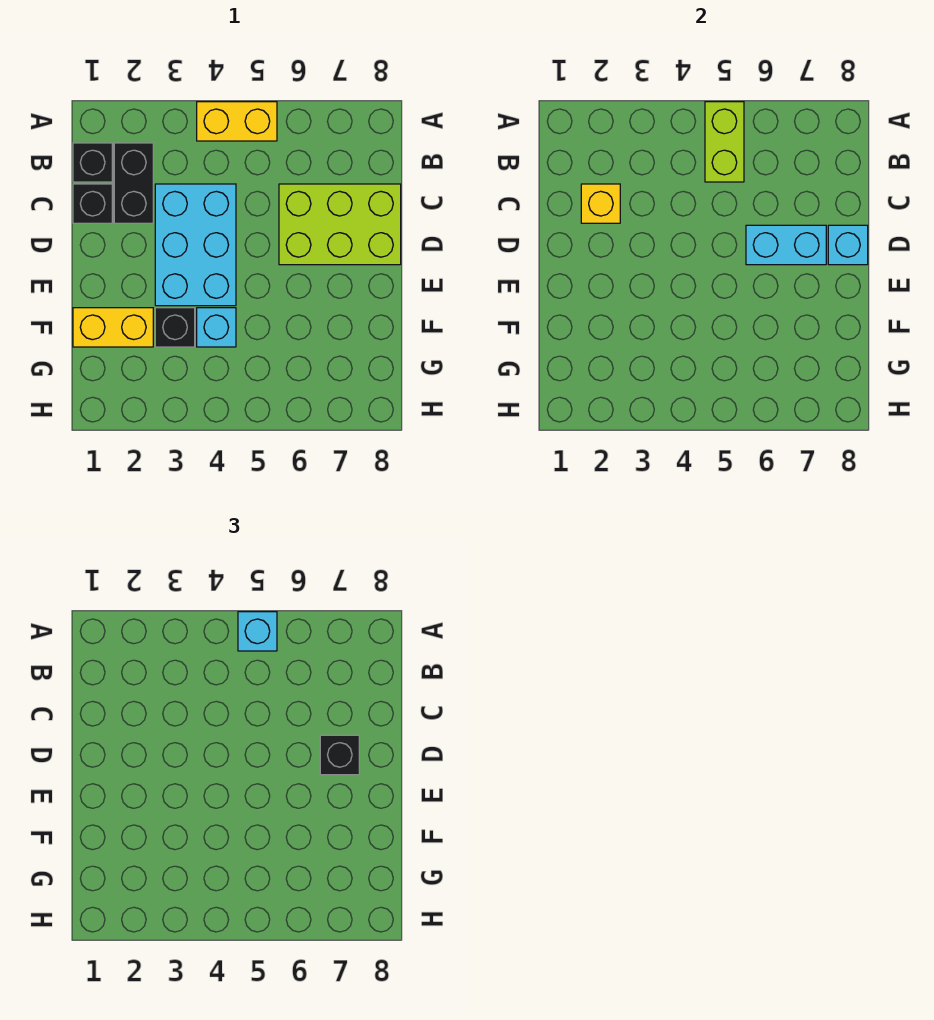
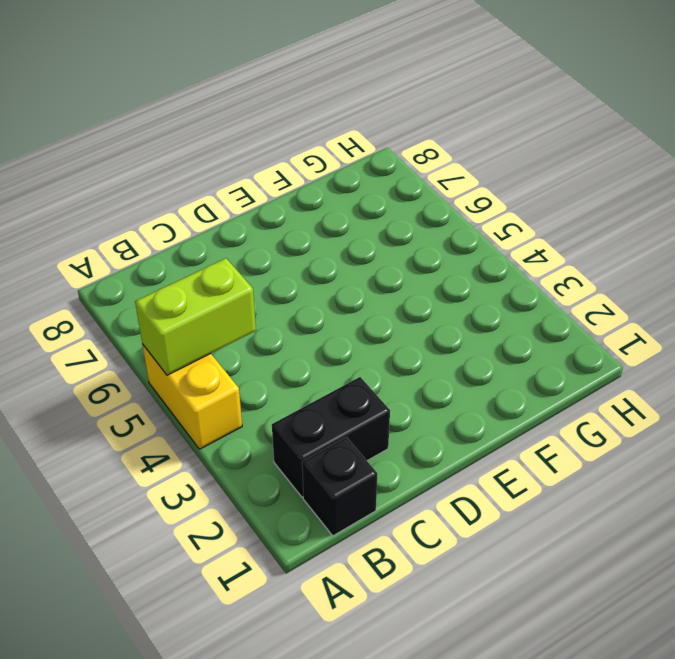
none -> black brick C1 level 1
none -> cyan brick C3:E4 level 1
none -> lime brick C6:D8 level 1

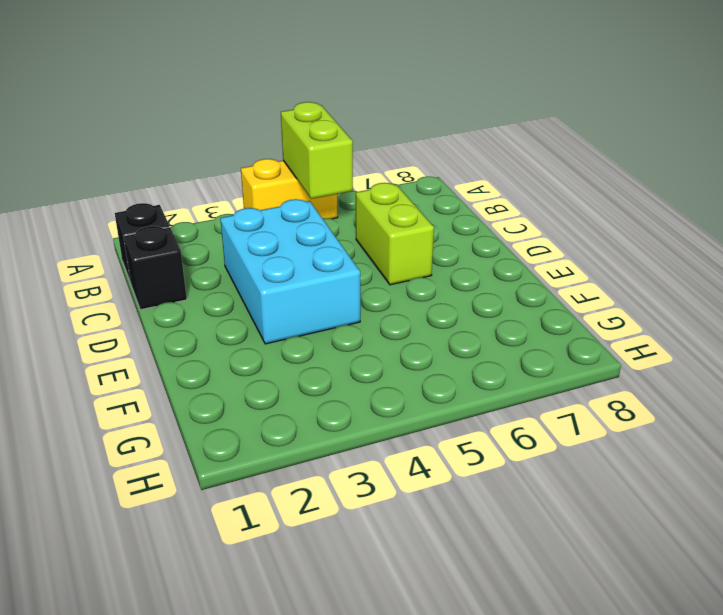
lime brick C6:D6 level 1 -> lime brick C6:D8 level 1
none -> black brick B2:C2 level 1
none -> yellow brick F1:F2 level 1
none -> black brick F3 level 1

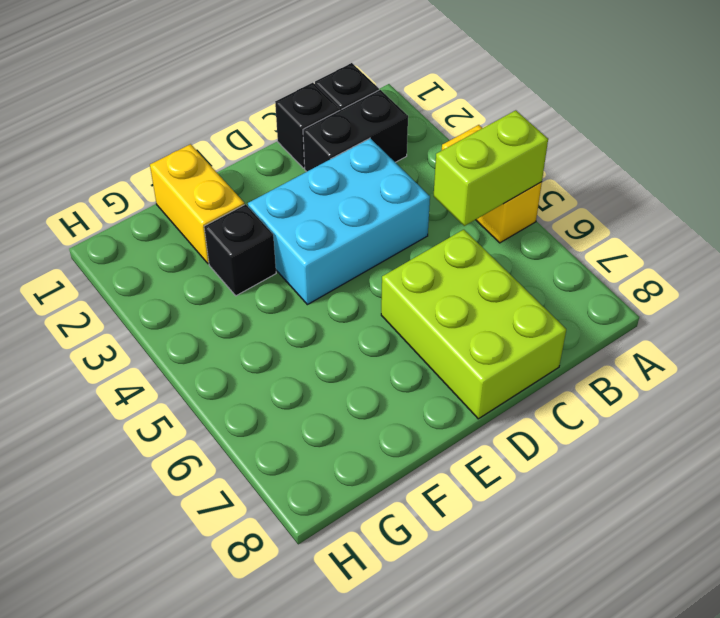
none -> cyan brick F4 level 1
none -> yellow brick C2 level 2
none -> cyan brick D6:D7 level 2

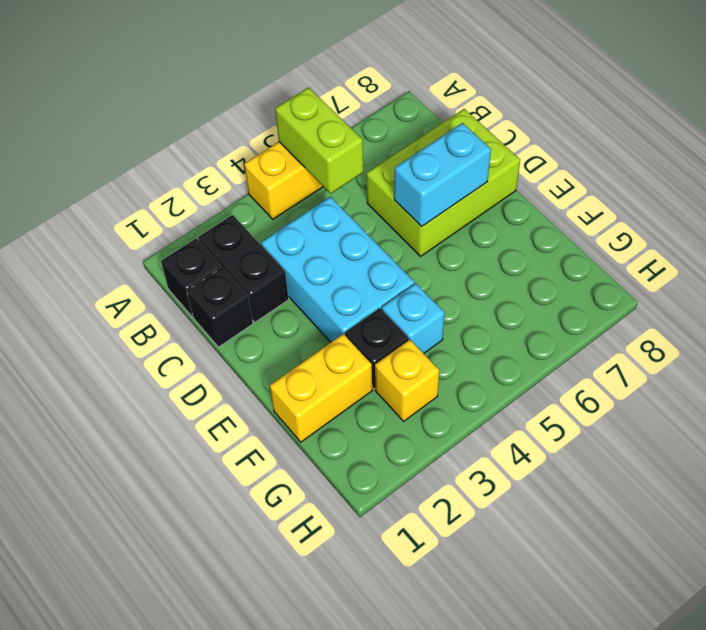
yellow brick G3 level 1 -> yellow brick C2 level 2
none -> cyan brick D8 level 2
none -> cyan brick A5 level 3
none -> black brick D7 level 3

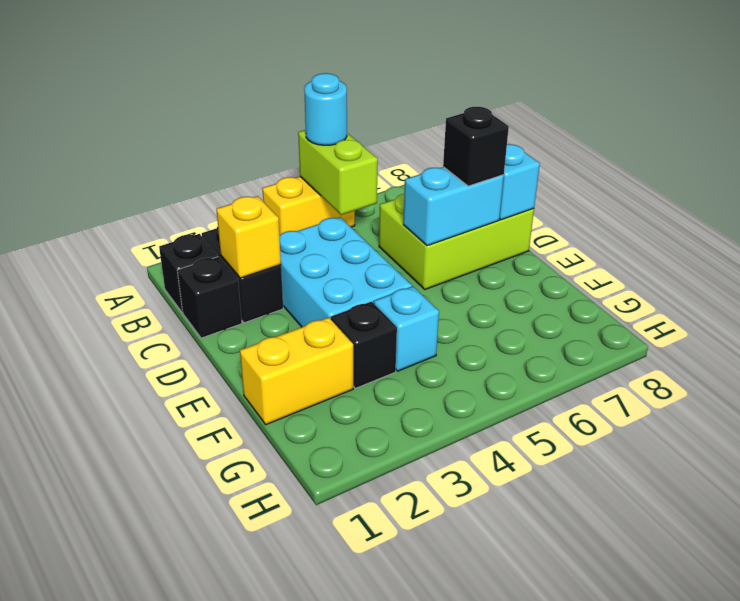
cyan round brick A5 level 3 -> cyan brick A5 level 3

